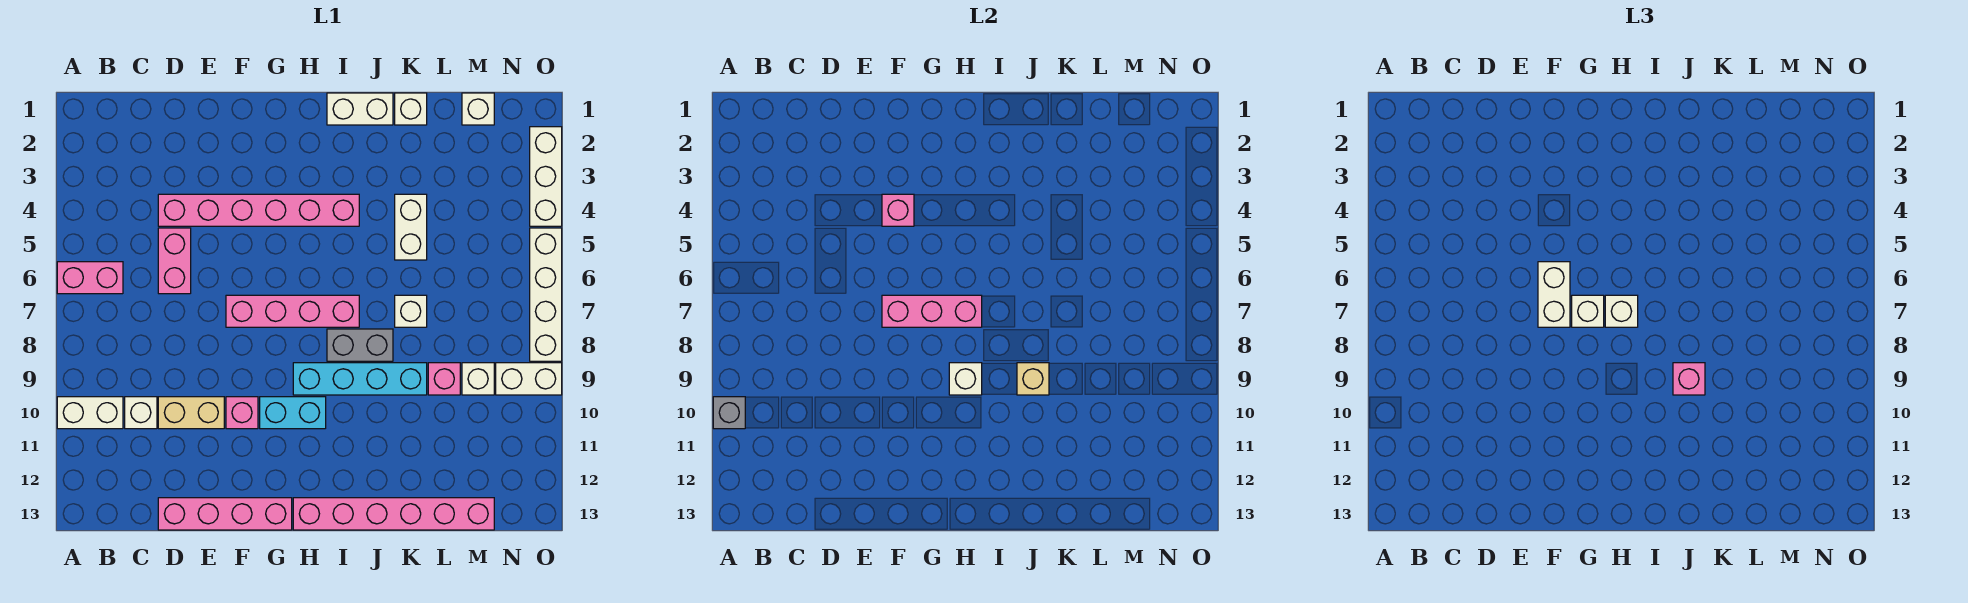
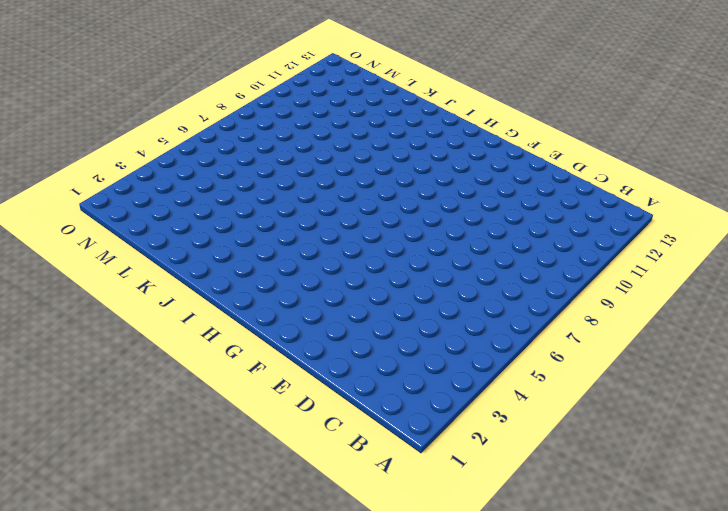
none -> pink brick A6:B6 level 1
none -> white brick A10:B10 level 1
none -> white brick C10 level 1
none -> pink brick D4:I4 level 1

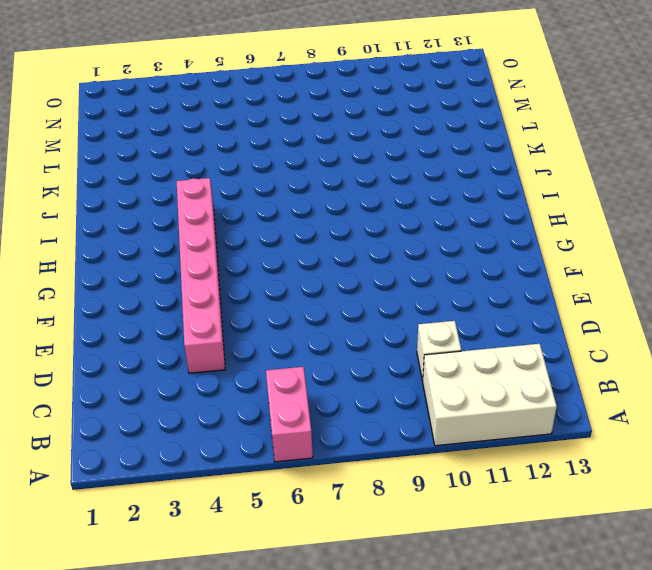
white brick A10:B12 level 1 -> white brick A10:B10 level 1
none -> pink brick D5:D6 level 1
none -> tan brick D10:E10 level 1
none -> pink brick D13:G13 level 1
none -> pink brick F7:I7 level 1

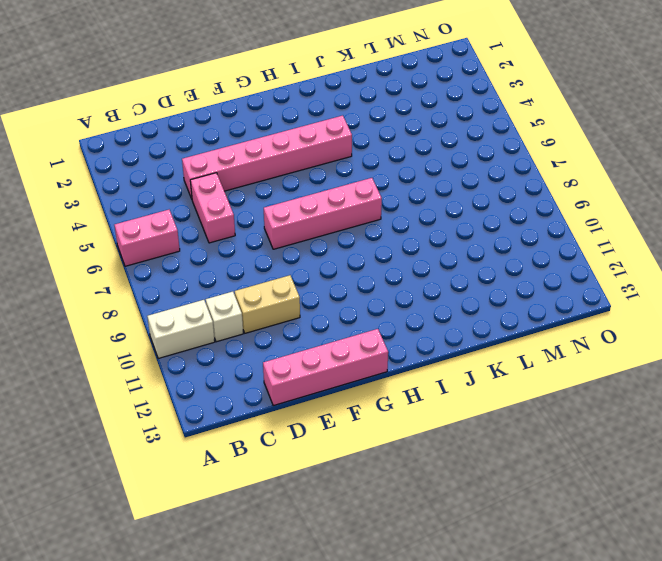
none -> pink brick F10 level 1
none -> cyan brick G10:H10 level 1
none -> cyan brick H9:K9 level 1
none -> pink brick H13:M13 level 1

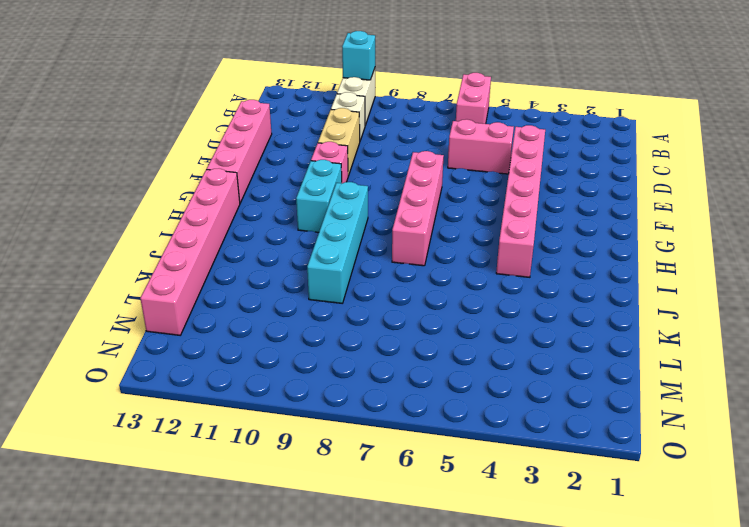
cyan brick A10 level 2 -> grey brick A10 level 2
none -> white brick I1:J1 level 1
none -> grey brick I8:J8 level 1
none -> white brick K1 level 1
none -> white brick K4:K5 level 1

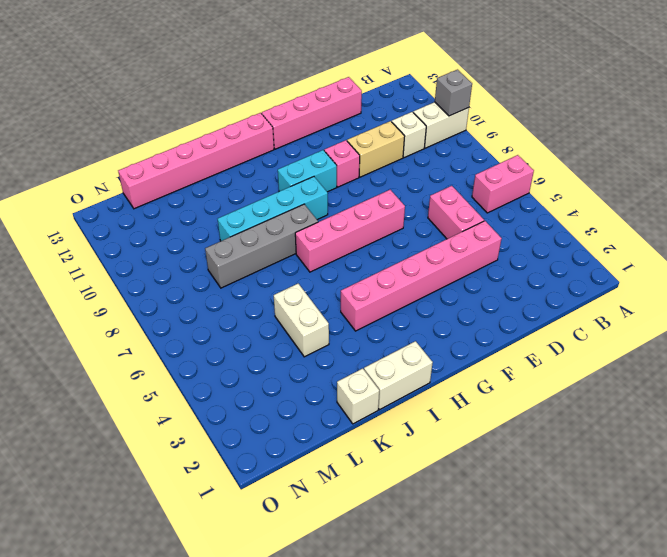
grey brick I8:L8 level 1 -> grey brick I8:J8 level 1
none -> white brick K7 level 1
none -> pink brick L9 level 1
none -> white brick M1 level 1
none -> white brick M9 level 1

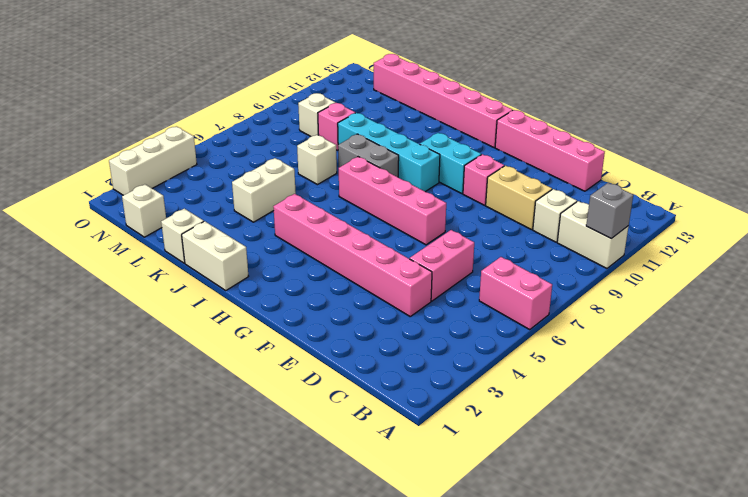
none -> white brick N9:O9 level 1
none -> white brick O5:O8 level 1
none -> pink brick F4 level 2
none -> pink brick F7:H7 level 2

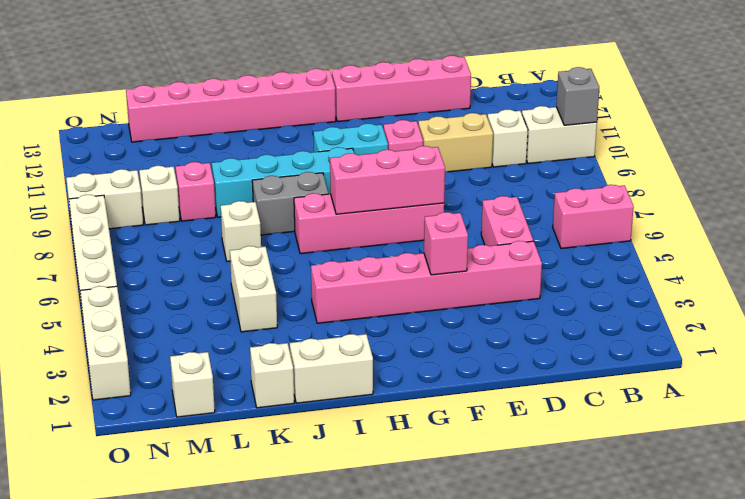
none -> white brick H9 level 2
none -> tan brick J9 level 2
none -> white brick F6:F7 level 3
none -> white brick G7 level 3

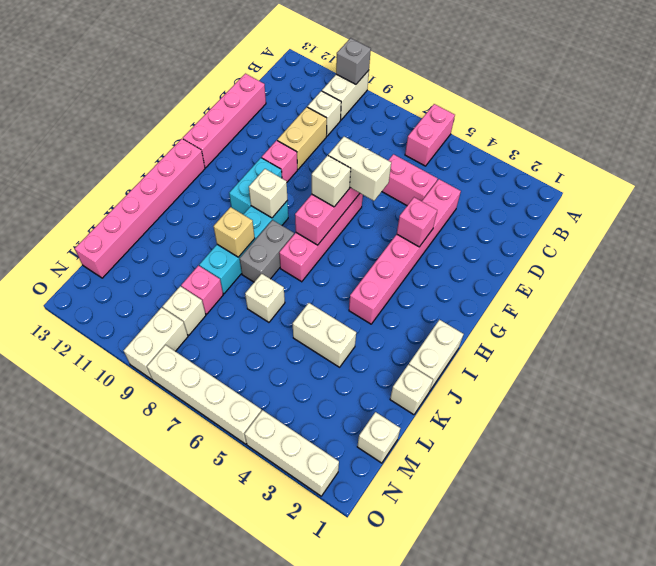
none -> white brick H7 level 3
none -> pink brick J9 level 3

